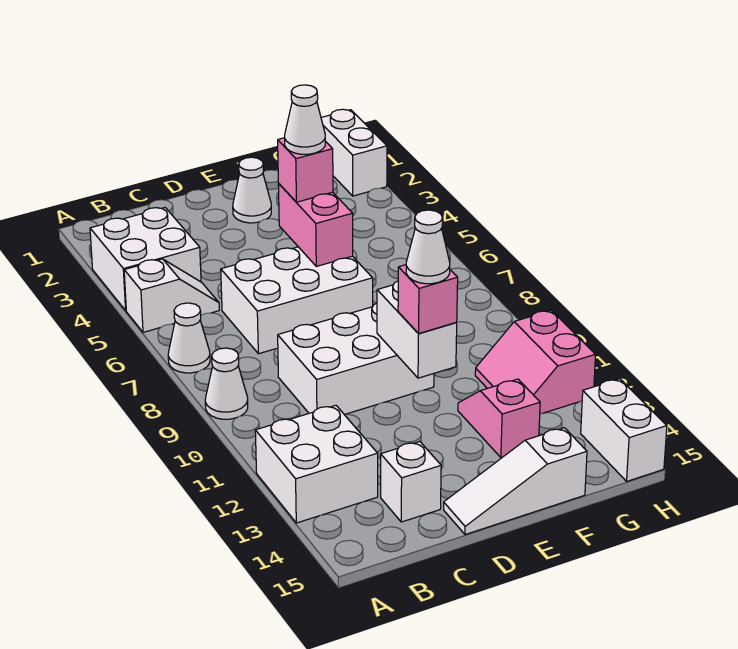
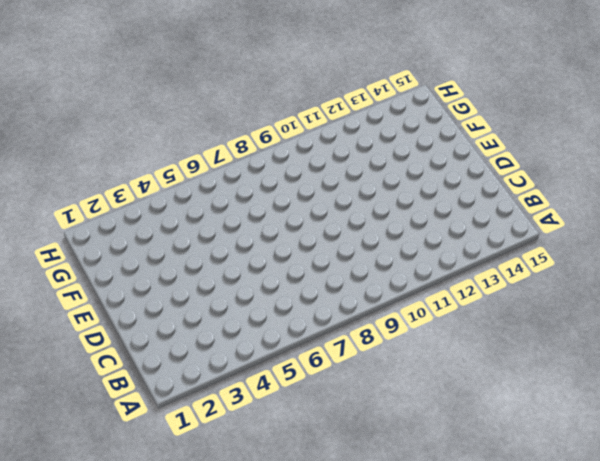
none -> white brick A3:B4 level 1
none -> white slope A5:B5 level 1 top A
none -> white cone A7 level 1

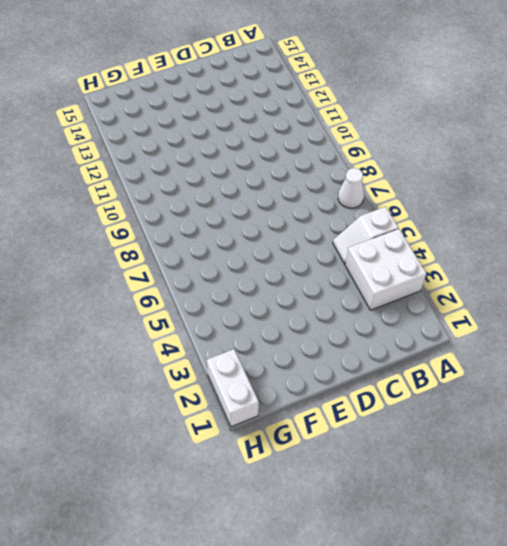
none -> white cone A9 level 1
none -> white brick A12:B13 level 1
none -> white brick C6:E7 level 1

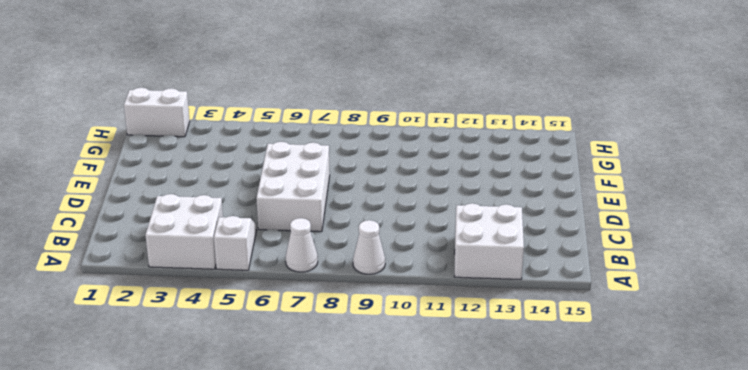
none -> white brick C9:E10 level 1
none -> white brick C14 level 1
none -> white slope D15:F15 level 1 top F

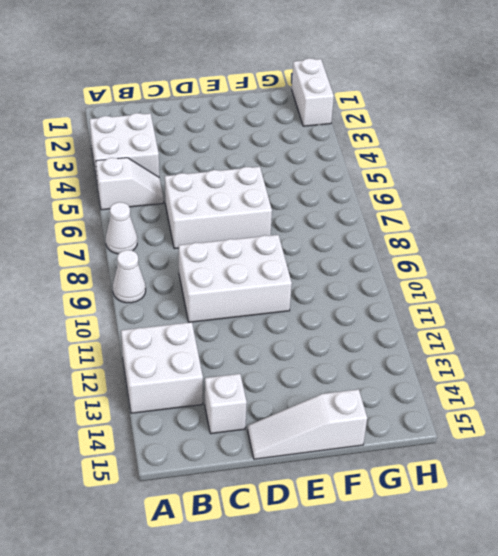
none -> white cone E2 level 1
none -> pink slope F12:F13 level 1 top 13
none -> pink slope G11:H12 level 1 top H

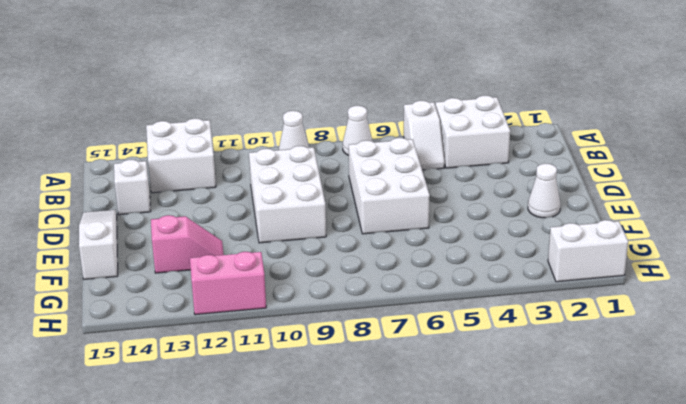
none -> white brick H14:H15 level 1
none -> pink brick E5:E6 level 2
none -> white brick E10:E11 level 2

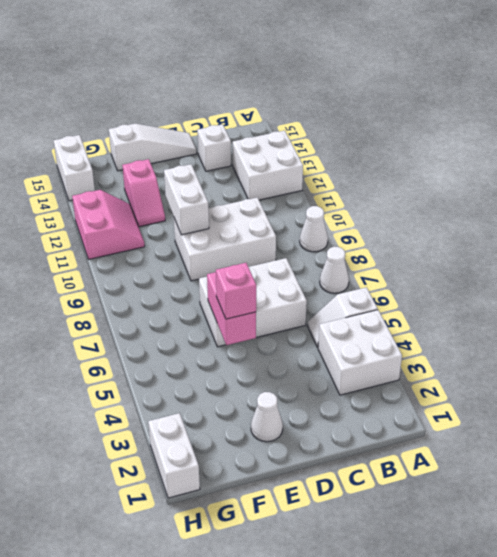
none -> pink brick E11 level 3
none -> white cone E5 level 4
none -> white cone E11 level 4

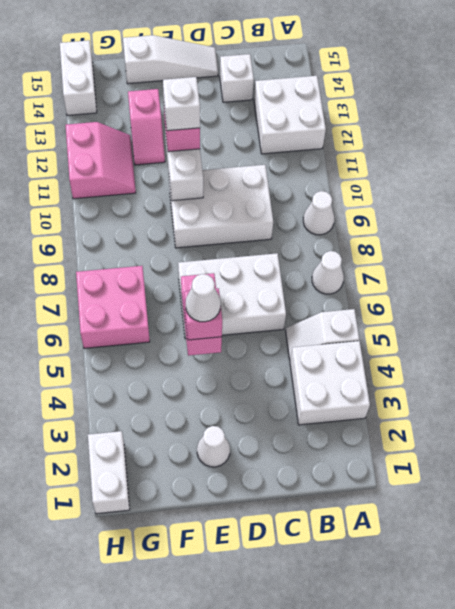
white brick E11 level 4 -> white cone E11 level 4
pink brick G6:H7 level 1 -> none

